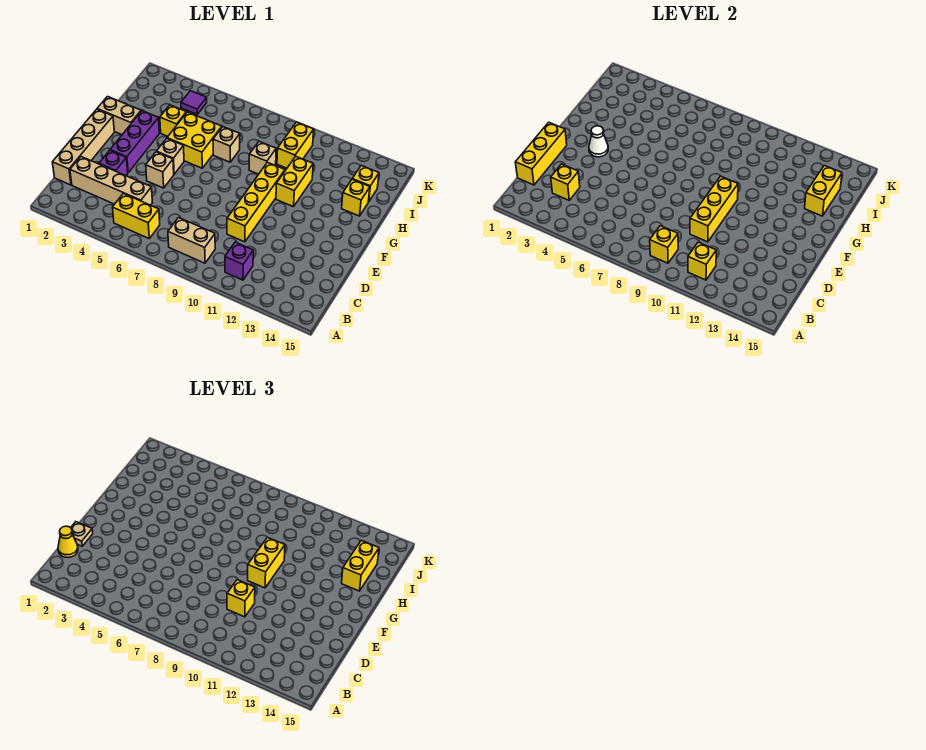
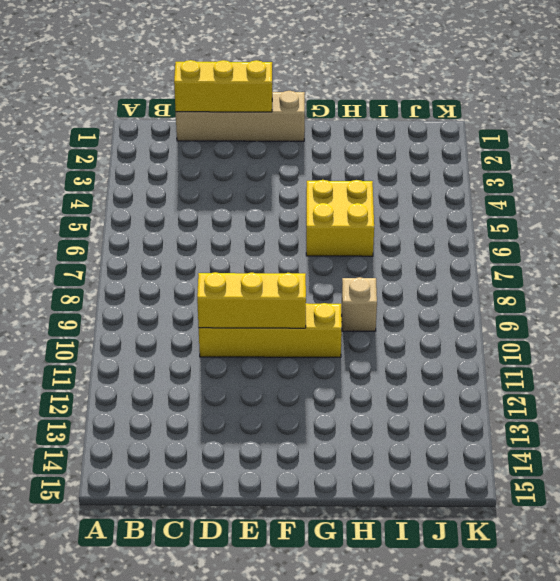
none -> yellow brick B5:B6 level 1
none -> tan brick B8:B9 level 1
none -> purple brick B11 level 1
none -> tan brick C2:C5 level 1

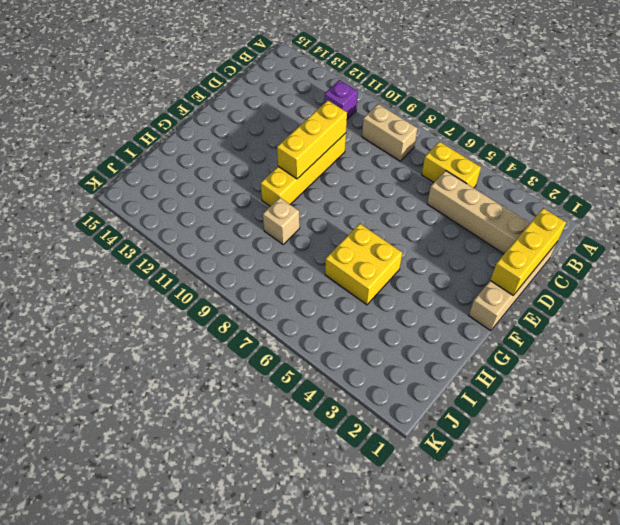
none -> purple brick D3 level 1
none -> purple brick E3:G3 level 1
none -> tan brick E5 level 1
none -> tan brick F5 level 1

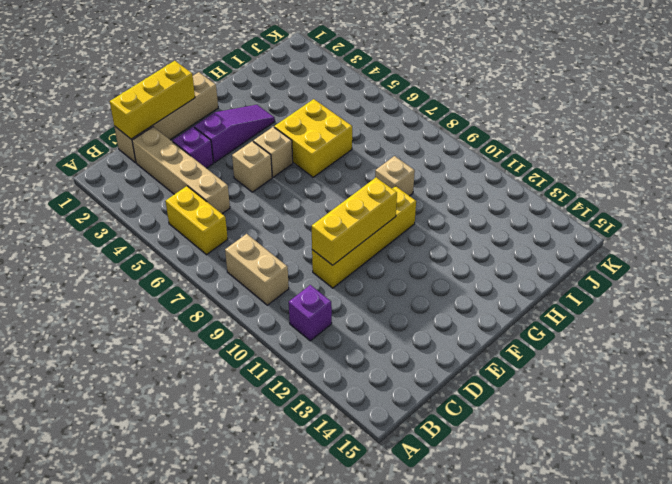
purple slope E3:G3 level 1 top E -> purple brick E3:G3 level 1
none -> tan brick G1:G2 level 1
none -> yellow brick G11:H11 level 1
none -> yellow brick H4 level 1
none -> tan brick H7 level 1

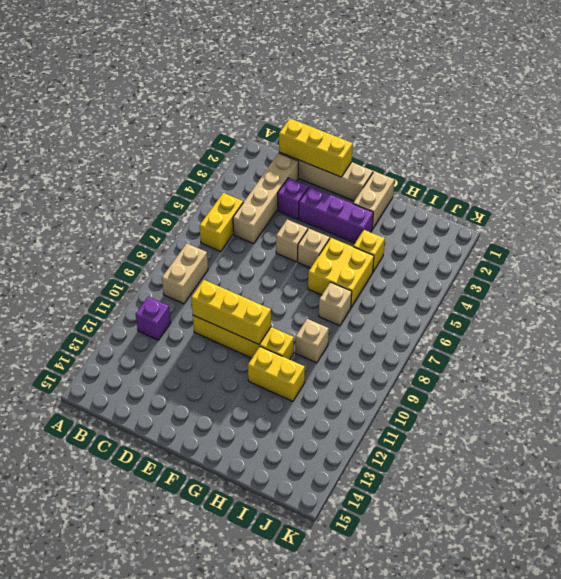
none -> yellow brick H14 level 1
none -> yellow brick I10:J10 level 1
none -> yellow brick I14 level 1
none -> purple tile J4 level 1

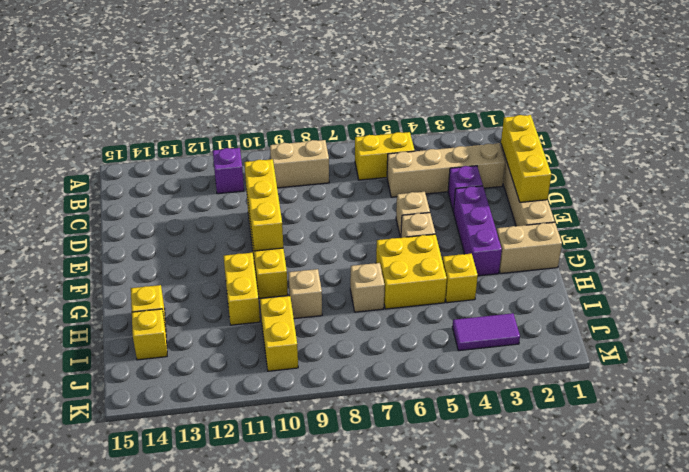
purple tile J3:J4 level 1 -> purple tile J4 level 1
none -> yellow brick B9 level 2
none -> yellow brick B11 level 2
none -> yellow brick C3 level 2
none -> white cone F3 level 2

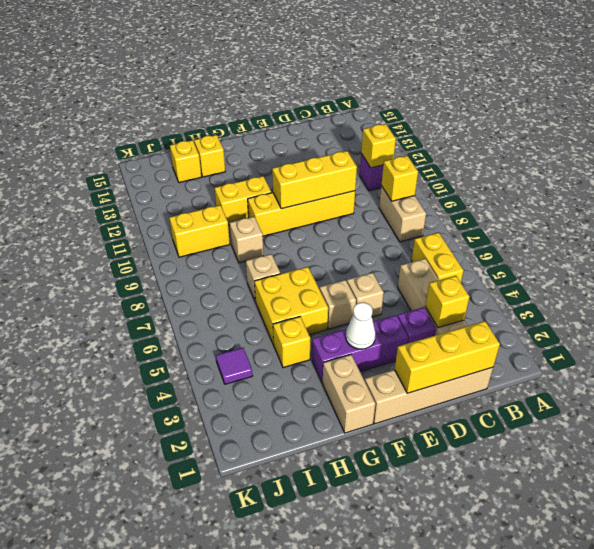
none -> yellow brick H14:I14 level 2
none -> yellow cone C1 level 3
none -> tan plate D1 level 3
none -> yellow brick D10 level 3

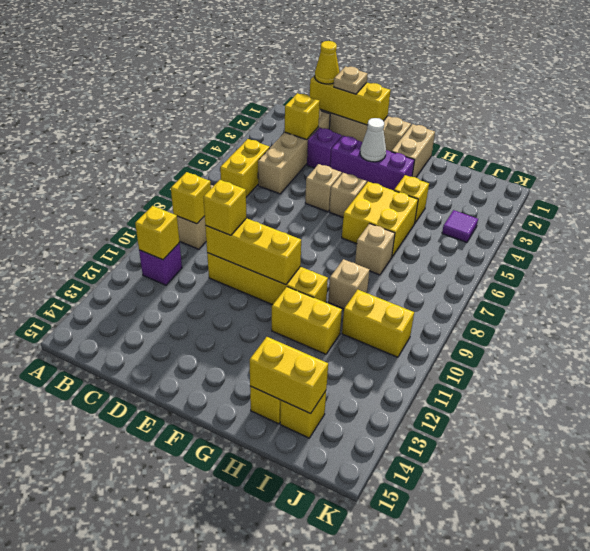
none -> yellow brick F10:G10 level 3
none -> yellow brick H14:I14 level 3

